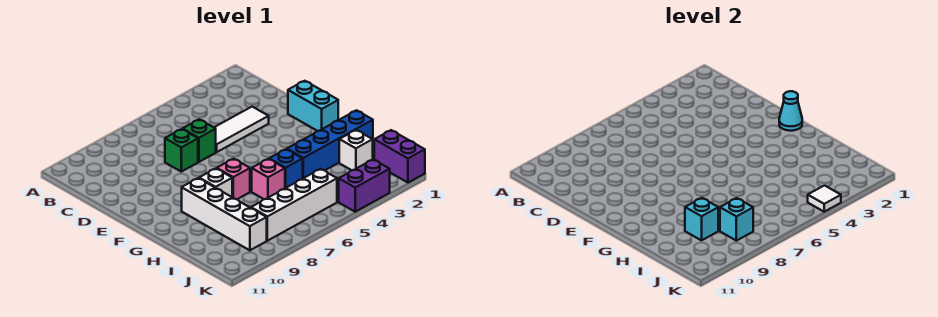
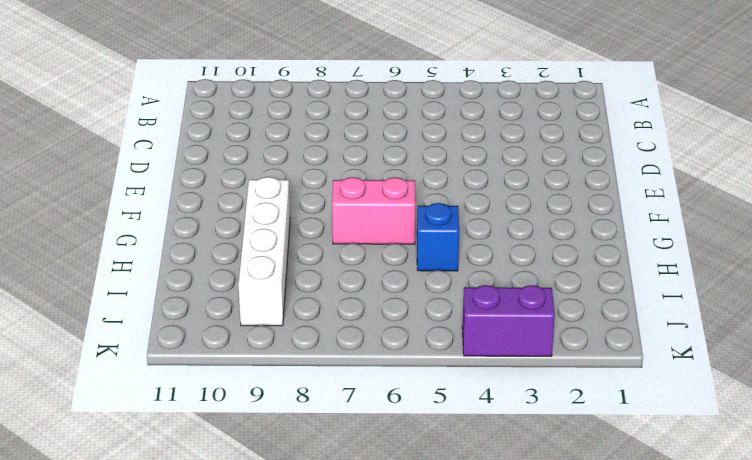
pink brick G6:G7 level 1 -> pink brick G7 level 1
none -> white tile D3:D5 level 1
none -> green brick D6 level 1
none -> green brick D7 level 1

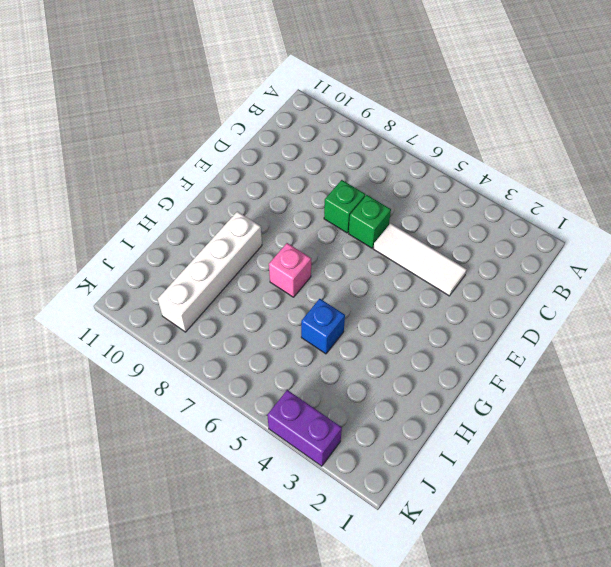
none -> cyan brick E1:F1 level 1
none -> white brick G8 level 1
none -> blue brick H1:H4 level 1

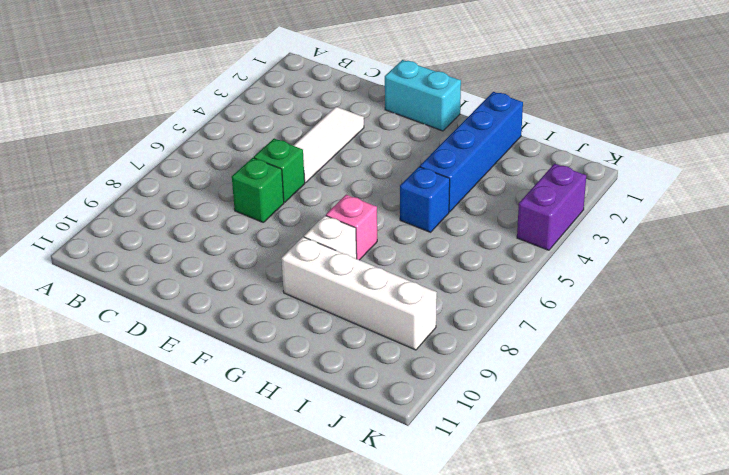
none -> pink brick H6 level 1
none -> white brick I2 level 1
none -> purple brick J1:K1 level 1

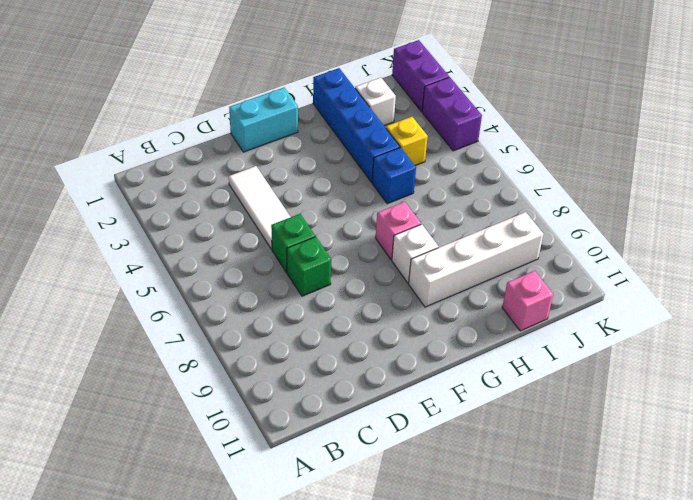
yellow brick I4 level 1 -> none
pink brick I11 level 1 -> pink brick H6 level 1
purple brick K1:K2 level 1 -> purple brick J1:K1 level 1
none -> white brick J5:J8 level 1
none -> cyan cone F1 level 2
none -> cyan brick I9 level 2

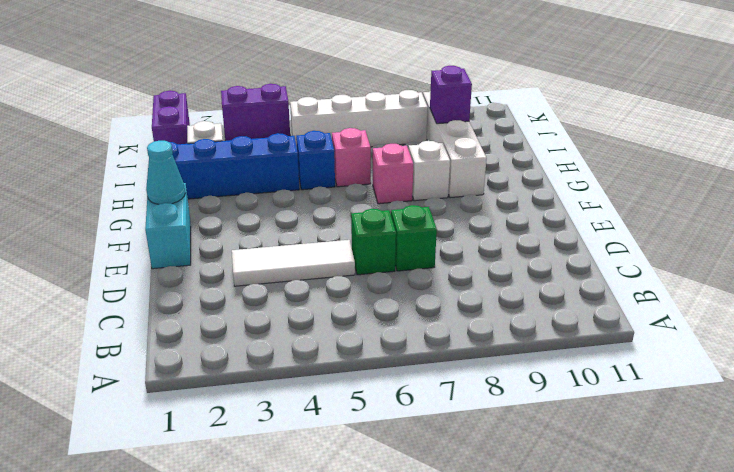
purple brick I9 level 2 -> cyan brick I9 level 2
none -> cyan brick J8 level 2
none -> white tile K4 level 2

